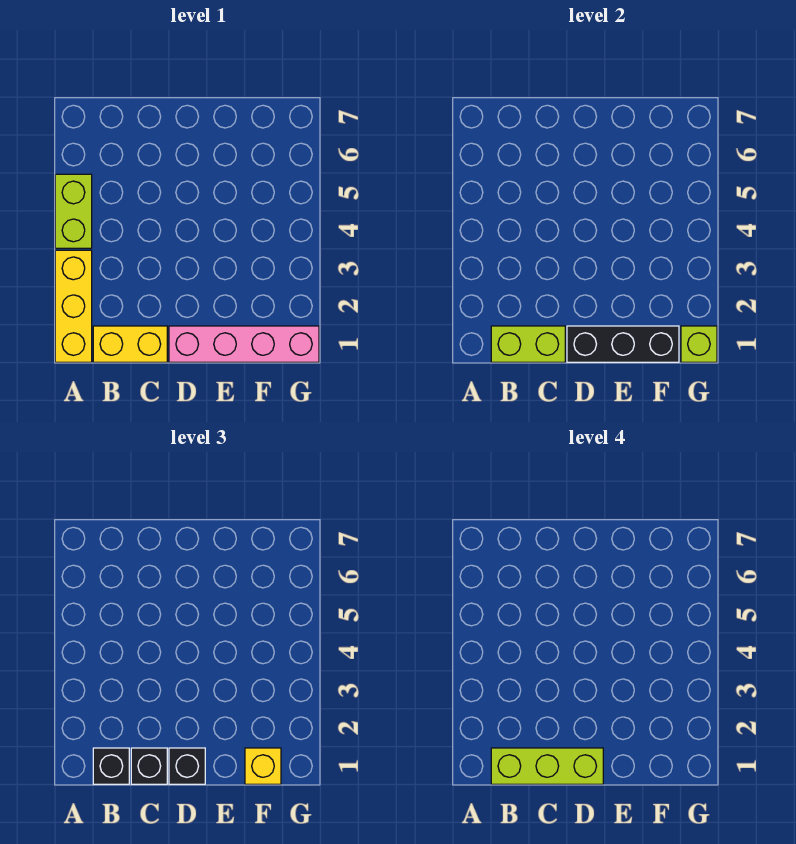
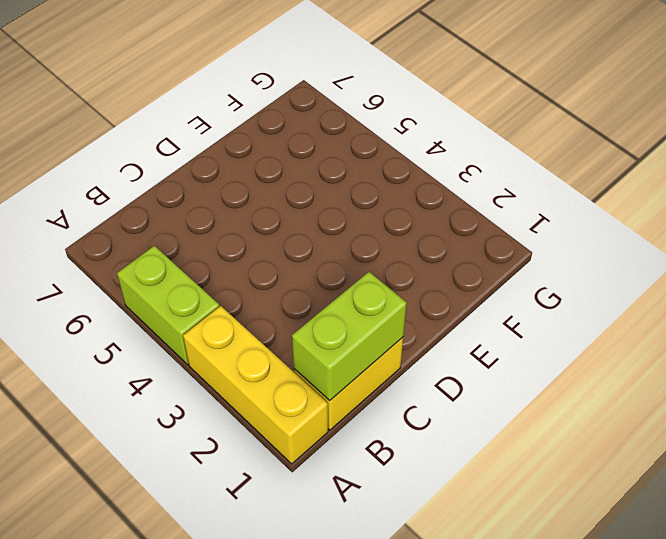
none -> pink brick D1:G1 level 1
none -> black brick D1:F1 level 2
none -> lime brick G1 level 2

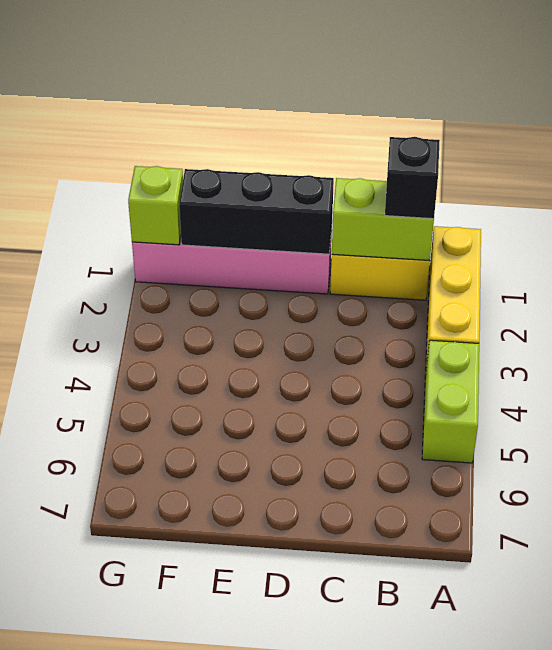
none -> black brick C1 level 3
none -> black brick D1 level 3
none -> yellow brick F1 level 3

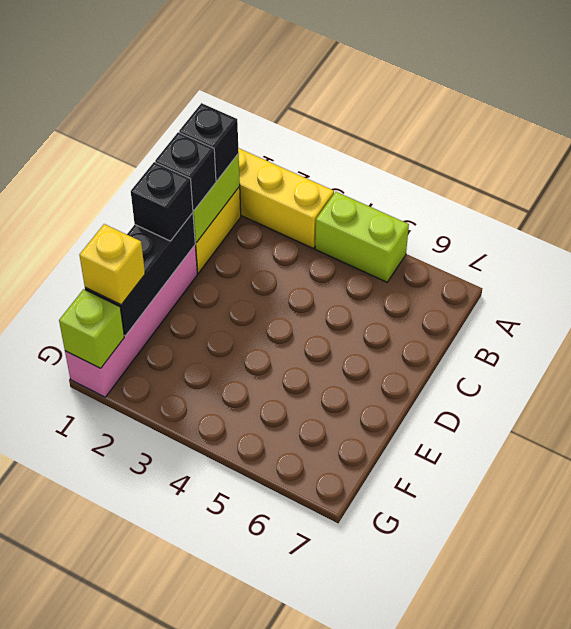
none -> lime brick B1:D1 level 4

